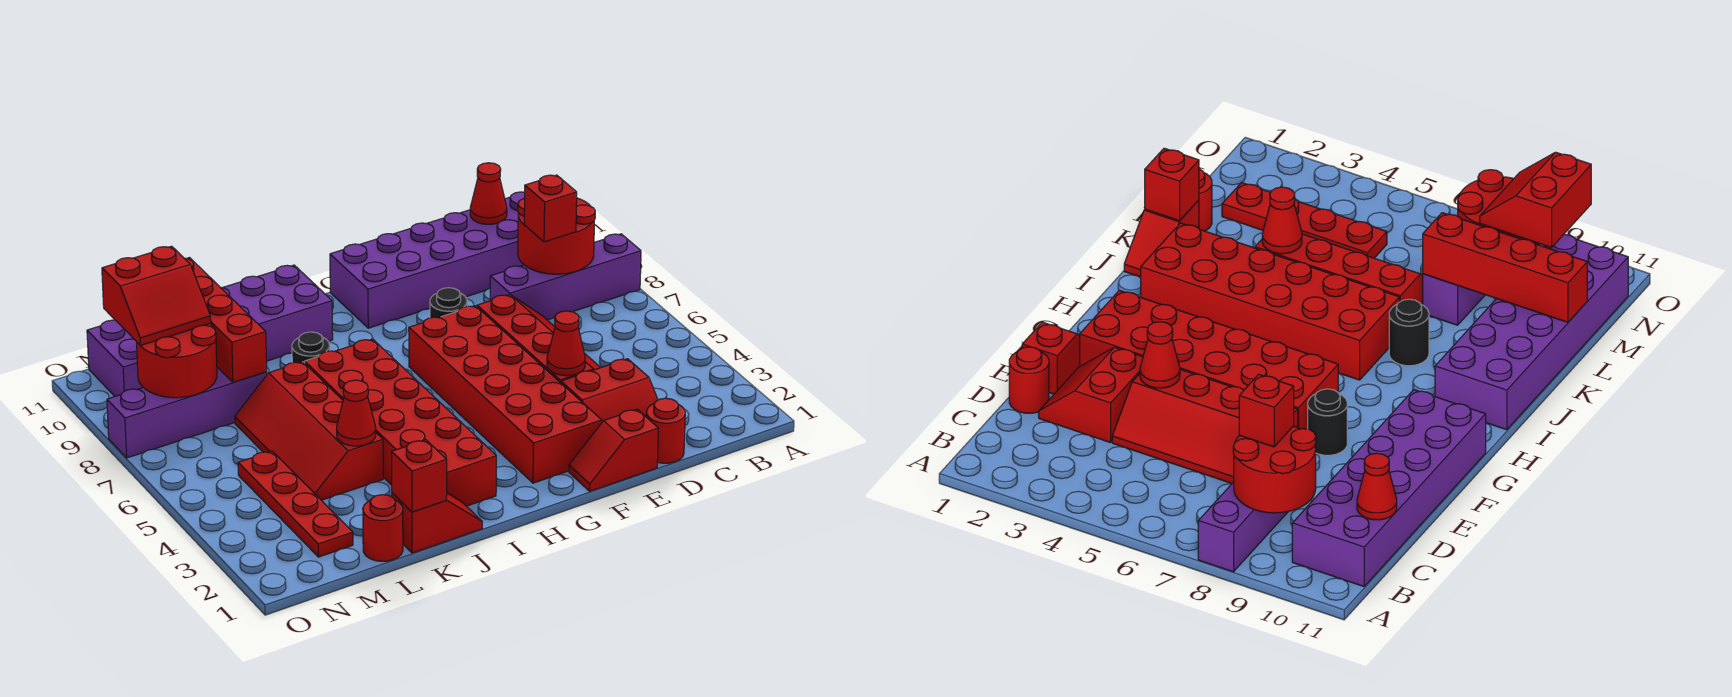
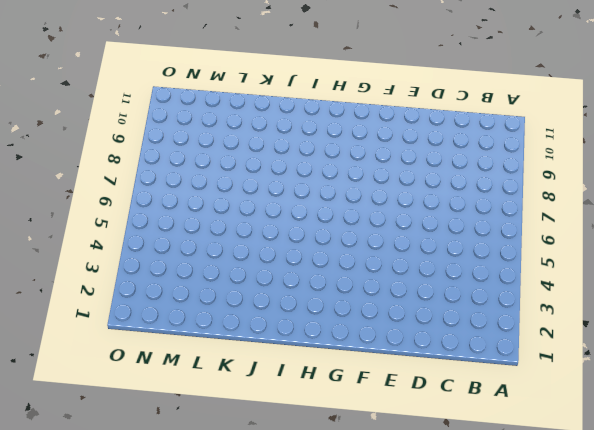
none -> purple brick A8:D8 level 1
none -> purple brick B10:G11 level 1
none -> red round brick D1 level 1

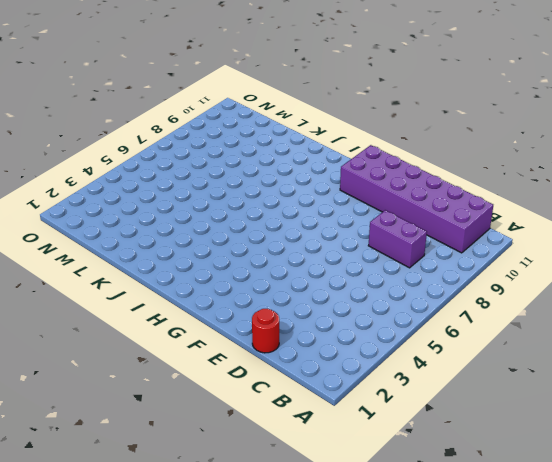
purple brick C8:D8 level 1 -> purple brick A8:D8 level 1
none -> red slope D2:E3 level 1 top 3
none -> red slope D4:E7 level 1 top E
none -> red slope E1:F1 level 1 top E

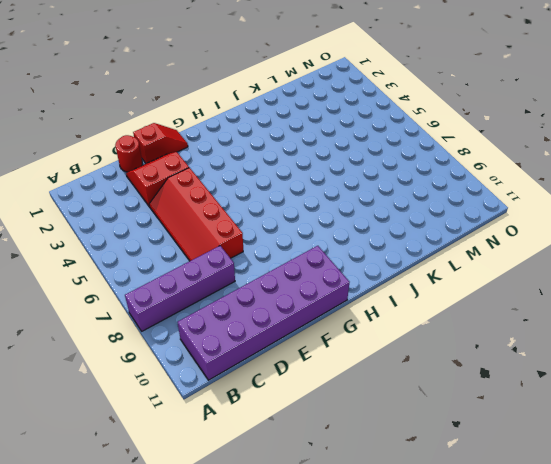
none -> red brick F2:G7 level 1
none -> black round brick F8 level 1
none -> red brick I2:J7 level 1

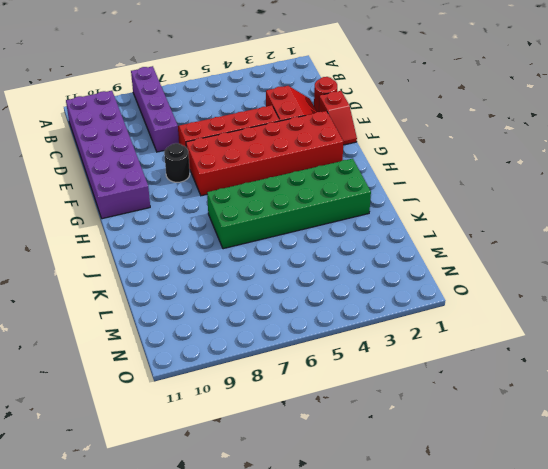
green brick I2:J7 level 1 -> red brick I2:J7 level 1
none -> purple brick I10:N11 level 1
none -> red slope J1:K1 level 1 top K
none -> black round brick J8 level 1

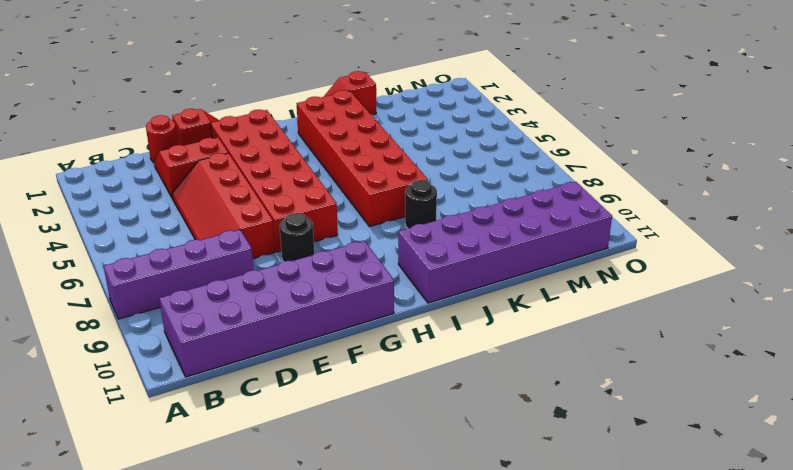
none -> red slope K4:L7 level 1 top K
none -> red round brick L1 level 1
none -> purple brick L8:O8 level 1

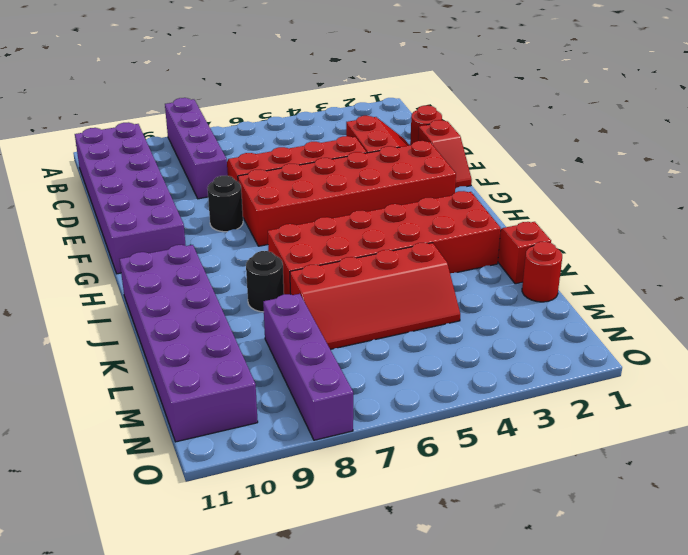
none -> red plate M2:M5 level 1
none -> red round brick B8:C9 level 2
none -> red cone C11 level 2

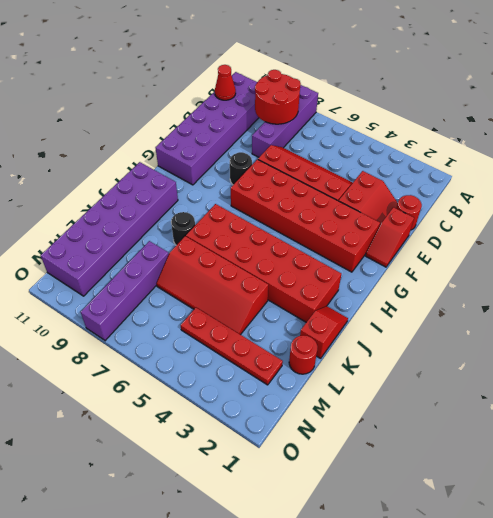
none -> red cone E4 level 2
none -> red brick K1 level 2
none -> red cone K4 level 2

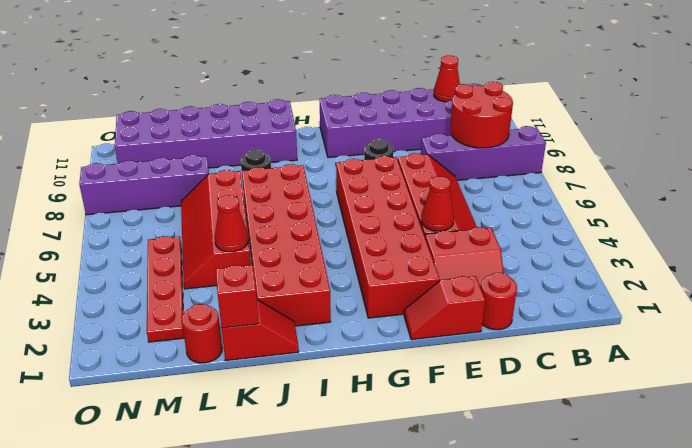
none -> red brick L8:L11 level 2
none -> red round brick M8:N9 level 2
none -> red brick C8 level 3

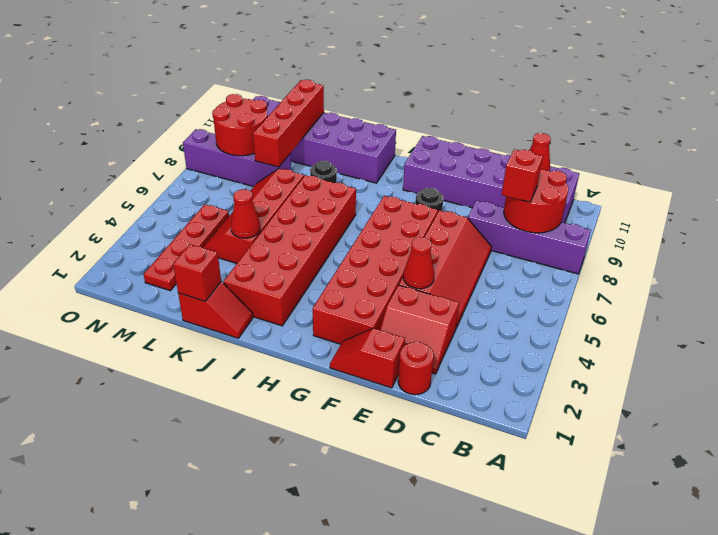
none -> red round brick L1 level 1
none -> red slope M9:N10 level 3 top 10

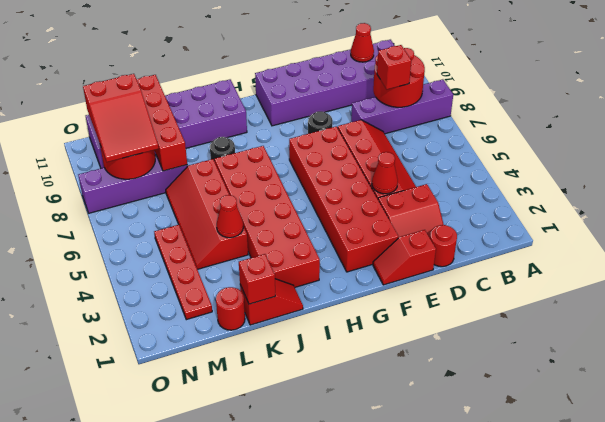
red slope M8:N10 level 3 top 10 -> red slope M9:N10 level 3 top 10

